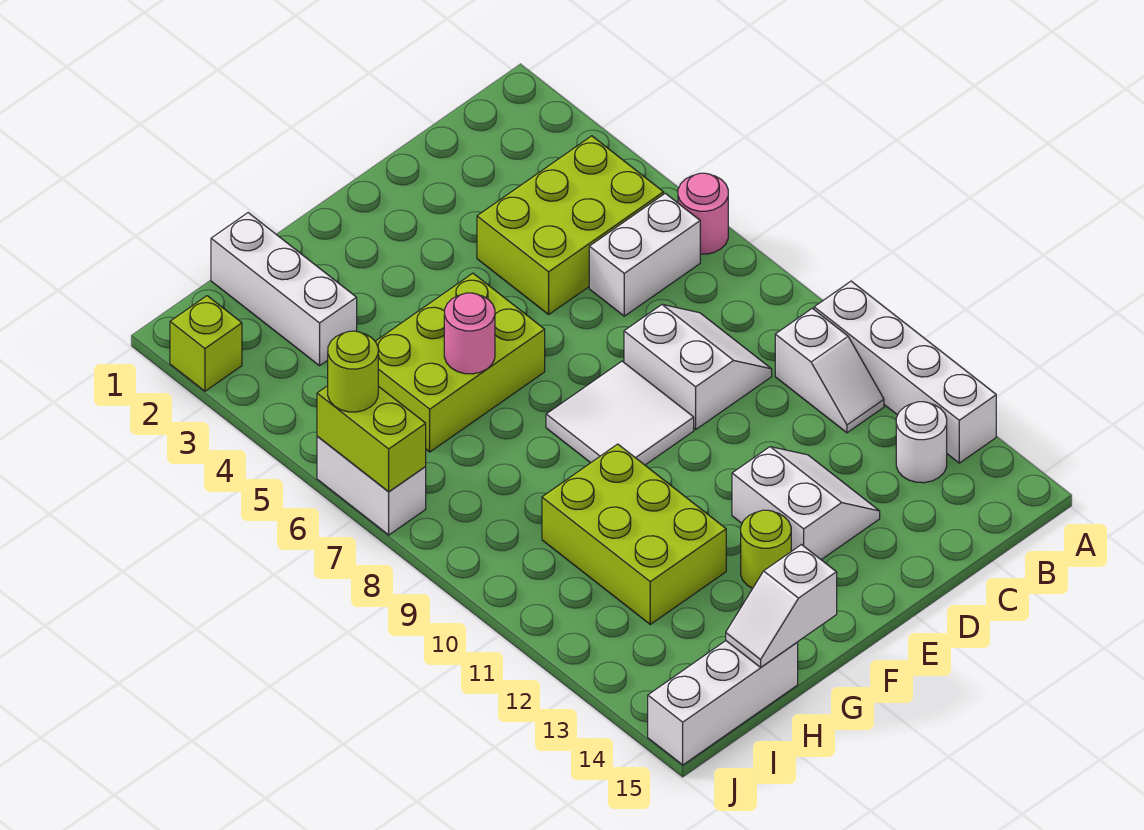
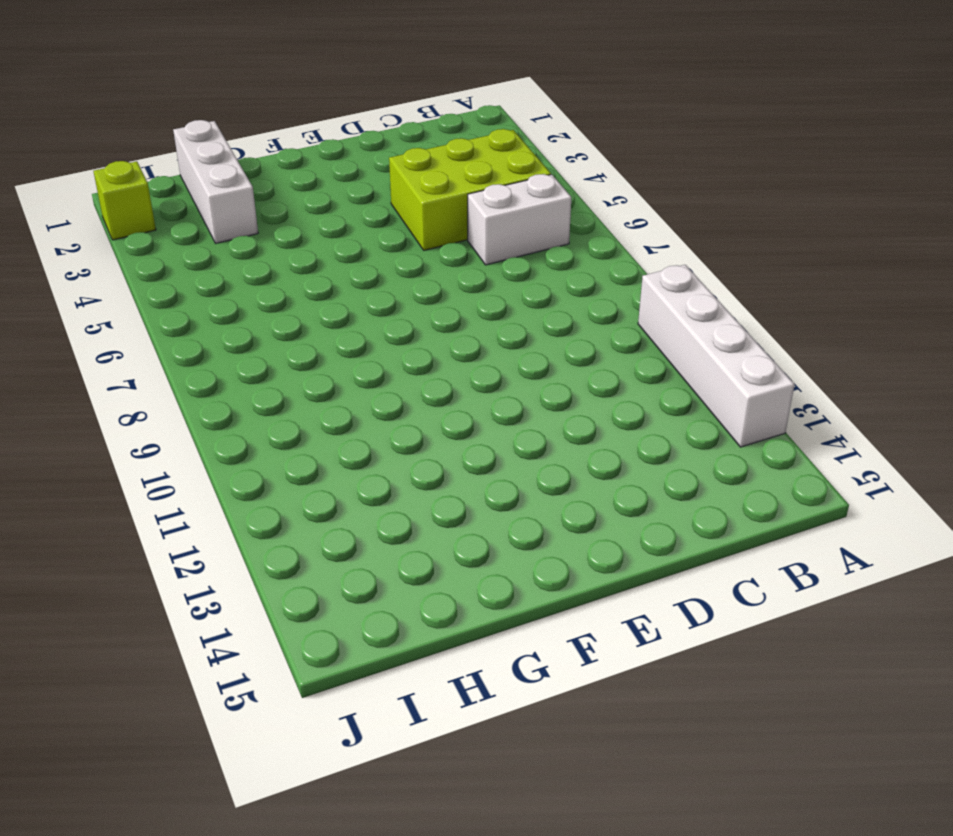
none -> pink round brick A6 level 1
none -> white slope B10:B11 level 1 top 10
none -> white round brick B13 level 1

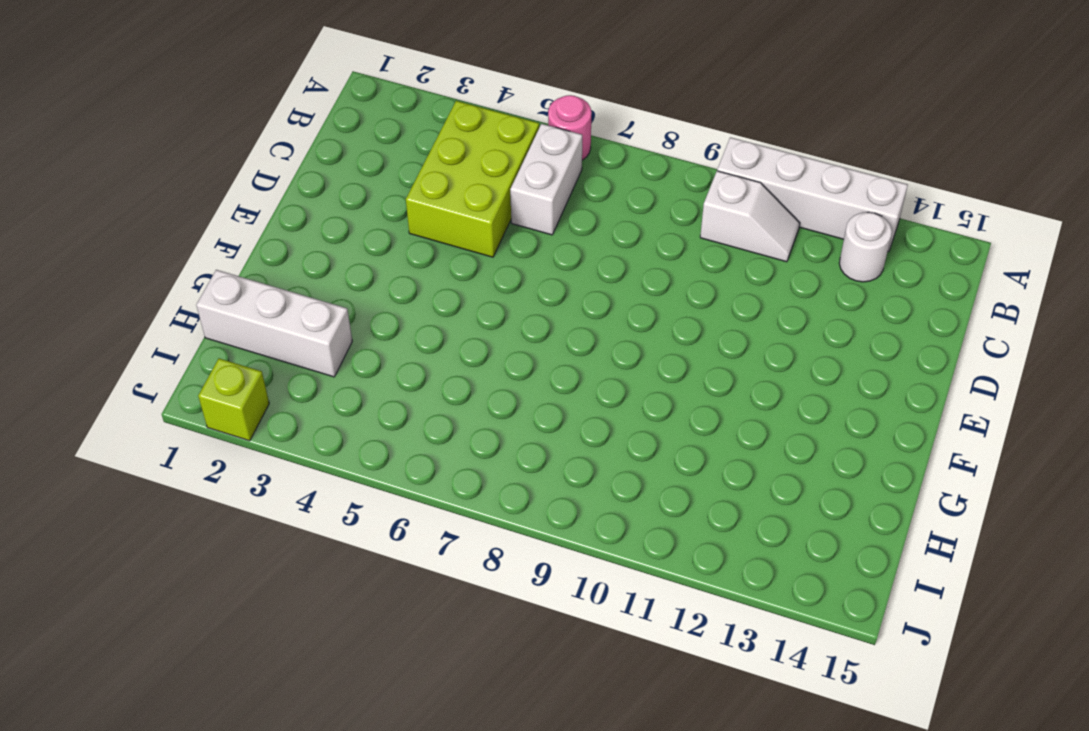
none -> white slope C8:D9 level 1 top D
none -> white slope D12:E13 level 1 top E
none -> white tile E8:F9 level 1

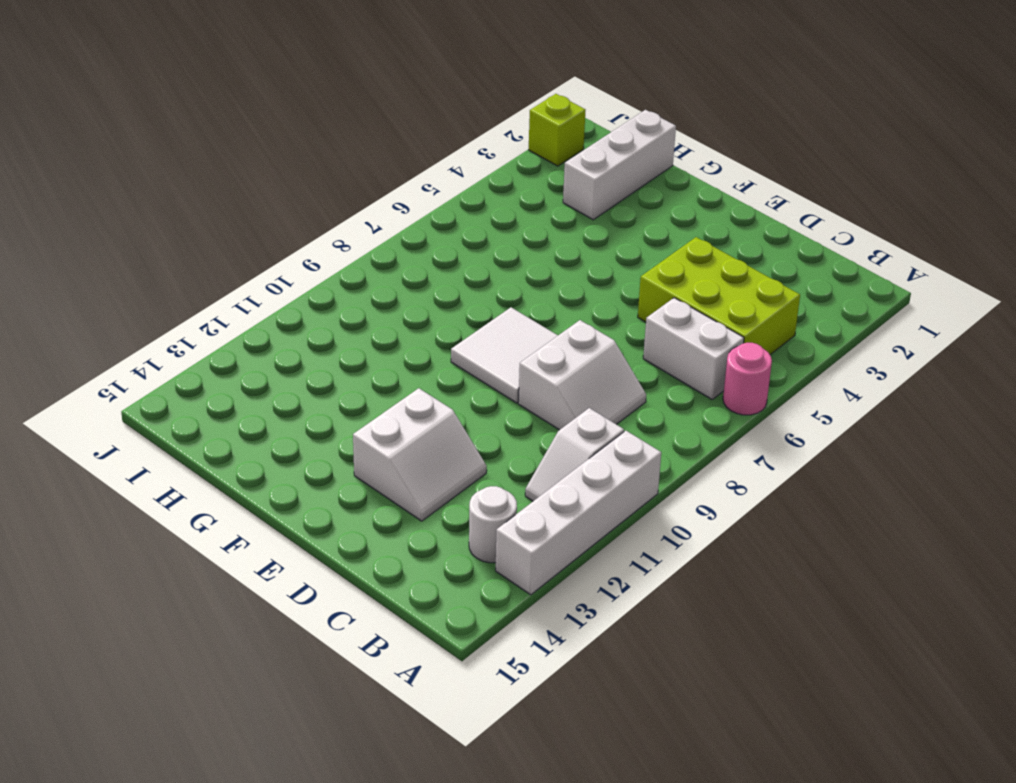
none -> lime brick F5:H6 level 1
none -> lime round brick F13 level 1
none -> lime brick G10:H12 level 1

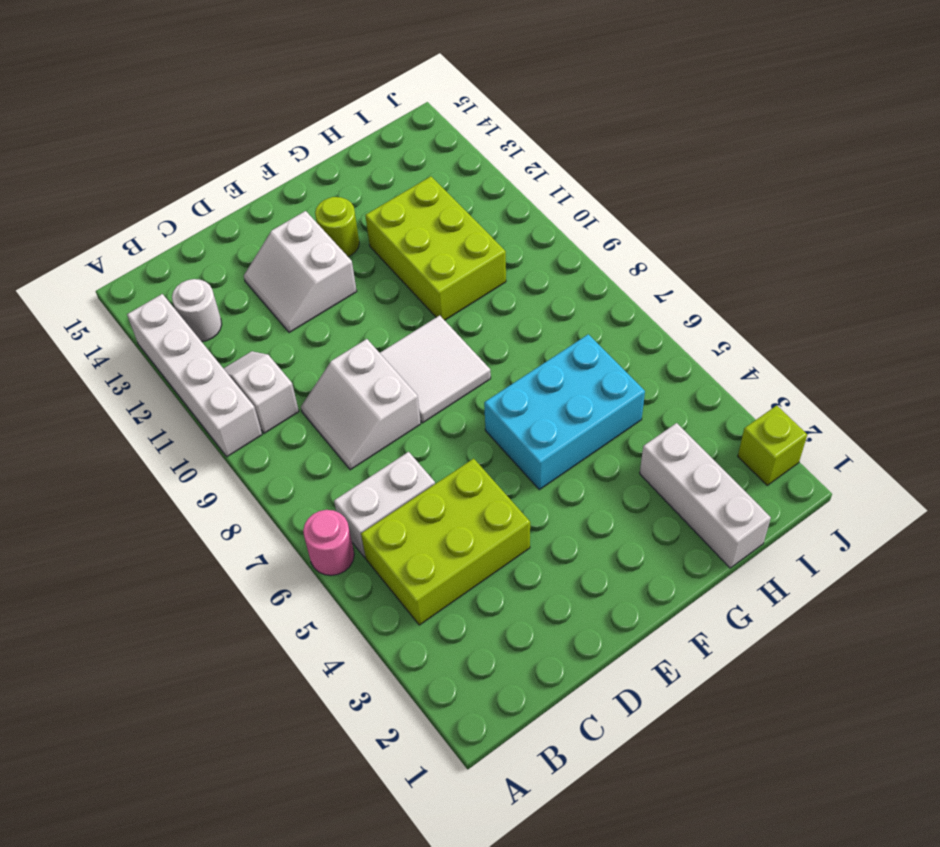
cyan brick F5:H6 level 1 -> lime brick F5:H6 level 1
none -> white brick H15:J15 level 1
none -> white brick J6:J7 level 1
none -> pink round brick G6 level 2

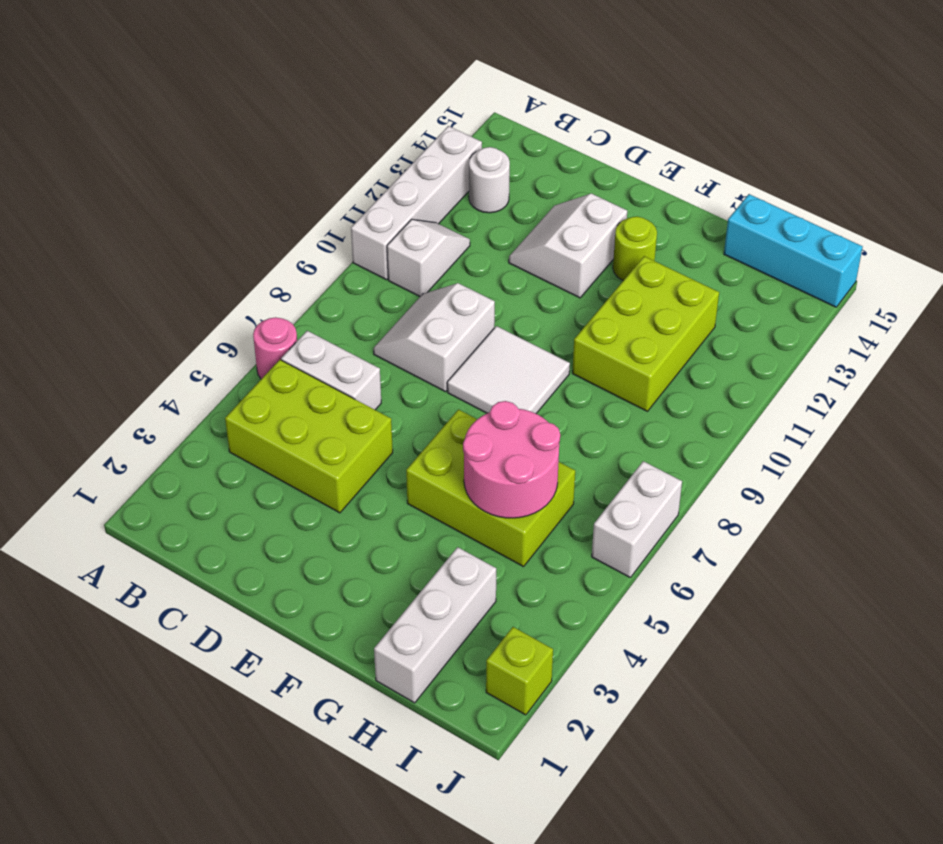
pink round brick G5:H6 level 2 -> pink round brick G6 level 2
cyan brick H15:J15 level 1 -> white brick H15:J15 level 1
none -> white slope G15:H15 level 2 top G
none -> lime brick J6:J7 level 2
none -> lime round brick J6 level 3

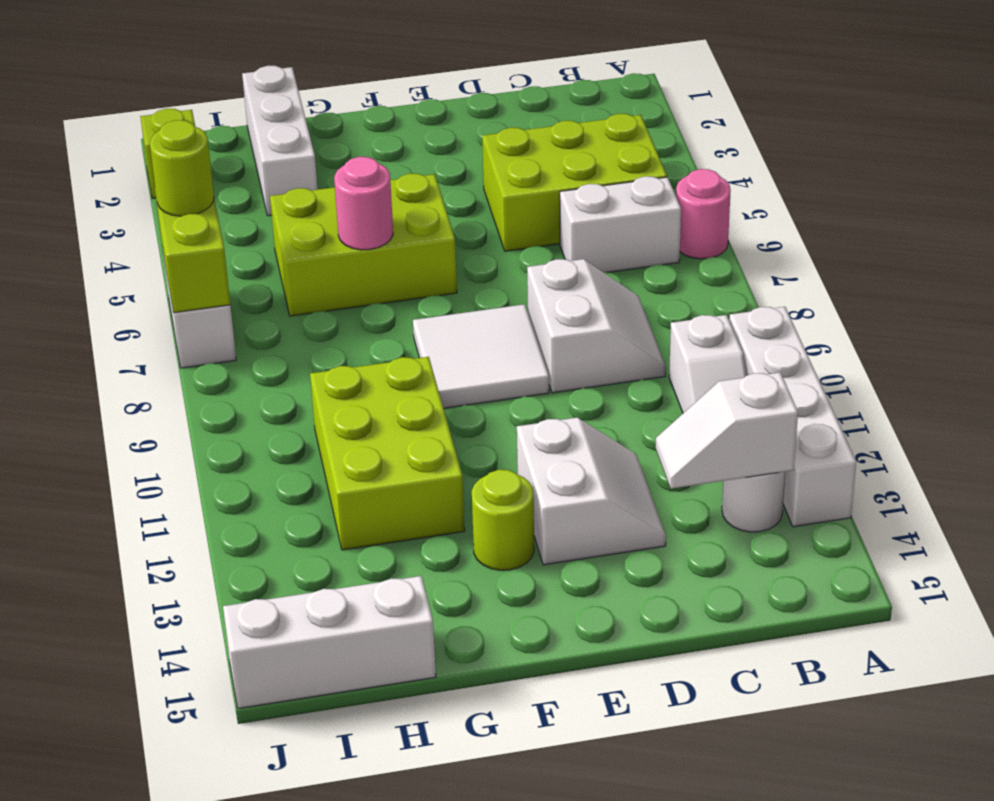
white slope B13:C13 level 2 top B -> white slope G15:H15 level 2 top G

